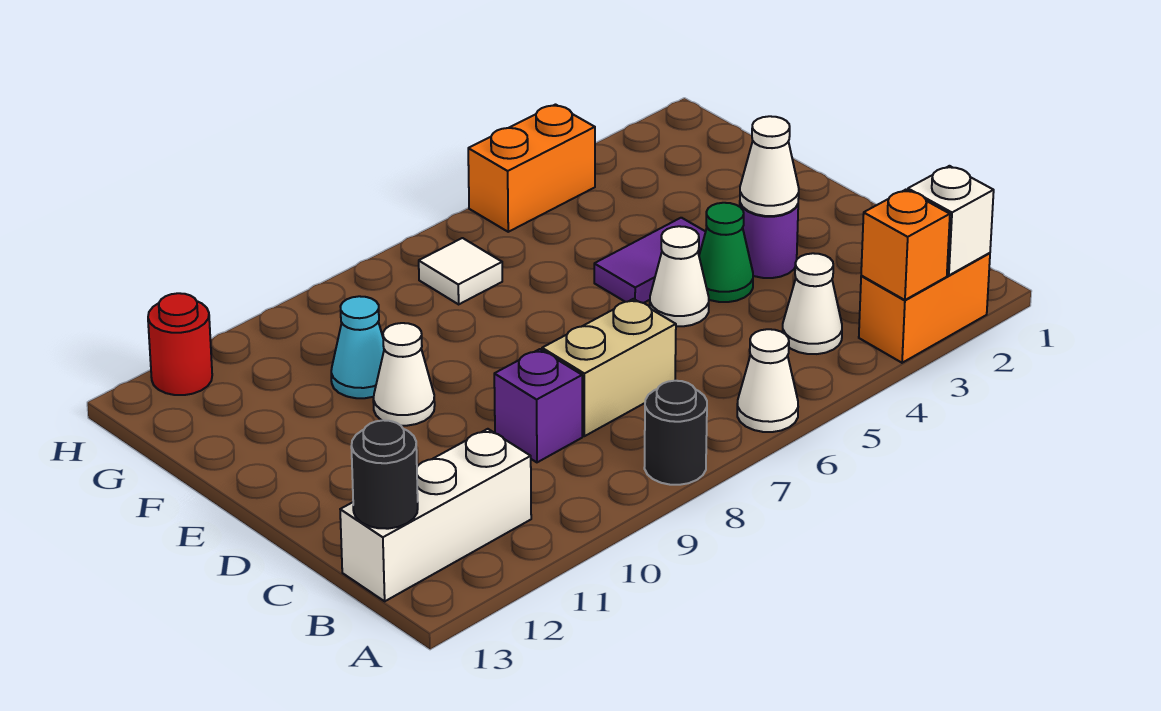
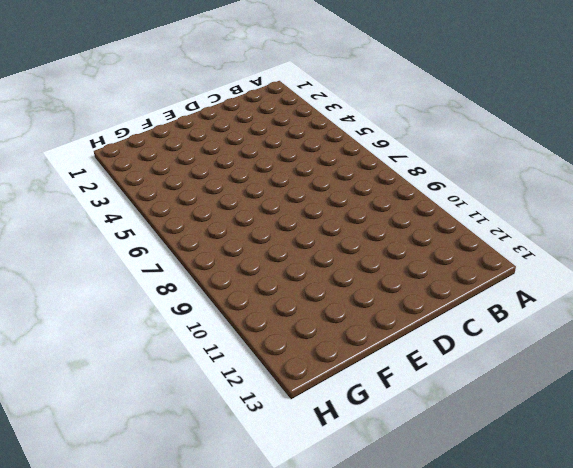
none -> orange brick A2:A3 level 1
none -> white cone A6 level 1
none -> black round brick A8 level 1

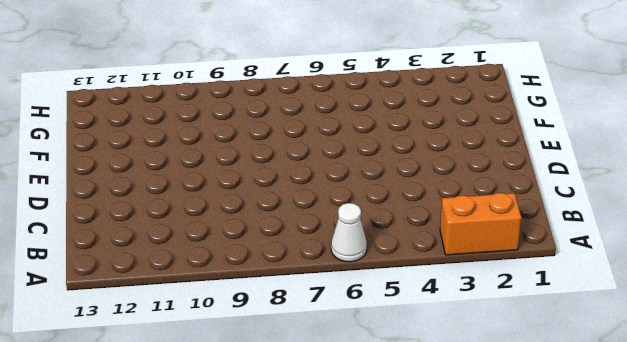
none -> black round brick A8 level 1
none -> white cone B4 level 1
none -> white brick B11:B13 level 1

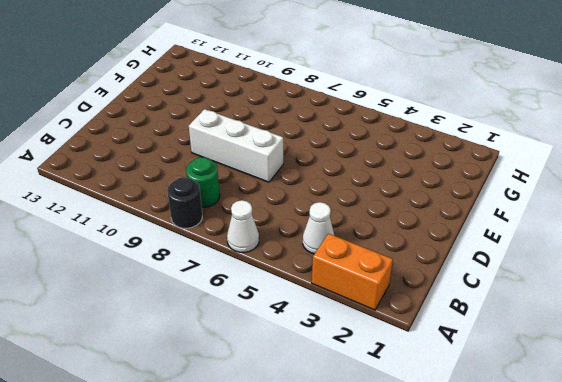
green round brick B8 level 1 -> none
white brick D7:D9 level 1 -> white brick B11:B13 level 1
none -> tan brick C7:C8 level 1
none -> purple brick C9 level 1
none -> purple round brick D3 level 1

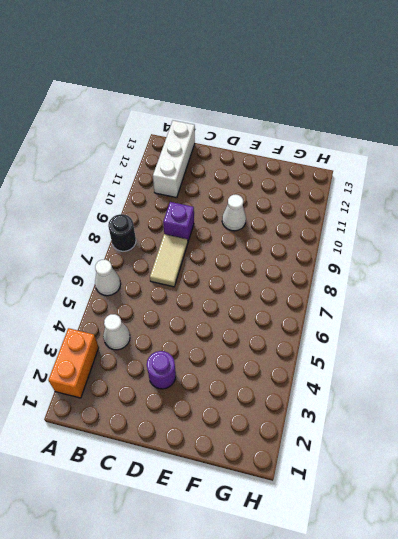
tan tile C7:C8 level 1 -> tan brick C7:C8 level 1
none -> green cone D4 level 1
none -> white cone D5 level 1
none -> purple tile E4:E5 level 1

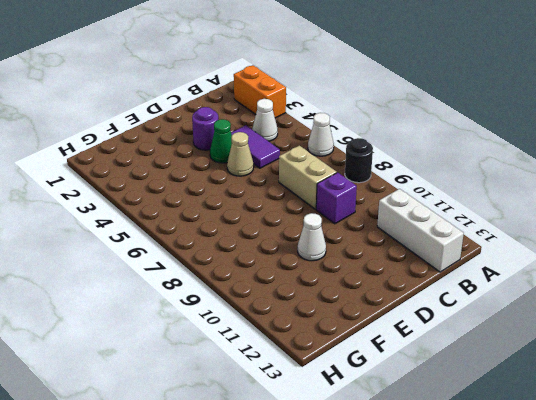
purple tile C4:C5 level 1 -> purple tile E4:E5 level 1
tan cone D5 level 1 -> white cone D5 level 1
none -> cyan cone F10 level 1
none -> white tile G7 level 1
none -> orange brick H4:H5 level 1

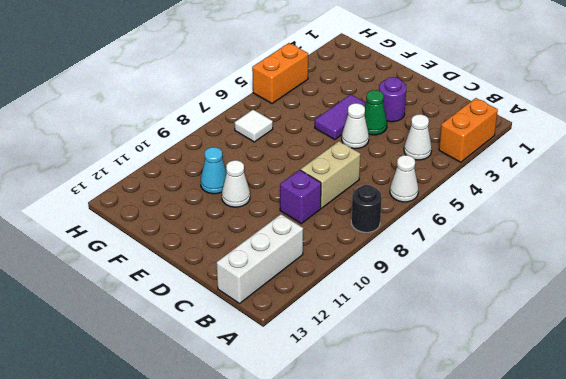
none -> red round brick H12 level 1
none -> white brick A2 level 2
none -> orange brick A3 level 2

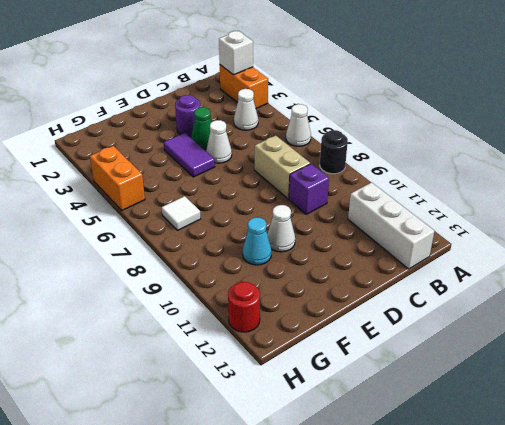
none -> orange brick A3 level 2
none -> black round brick B13 level 2
none -> white cone D3 level 2

